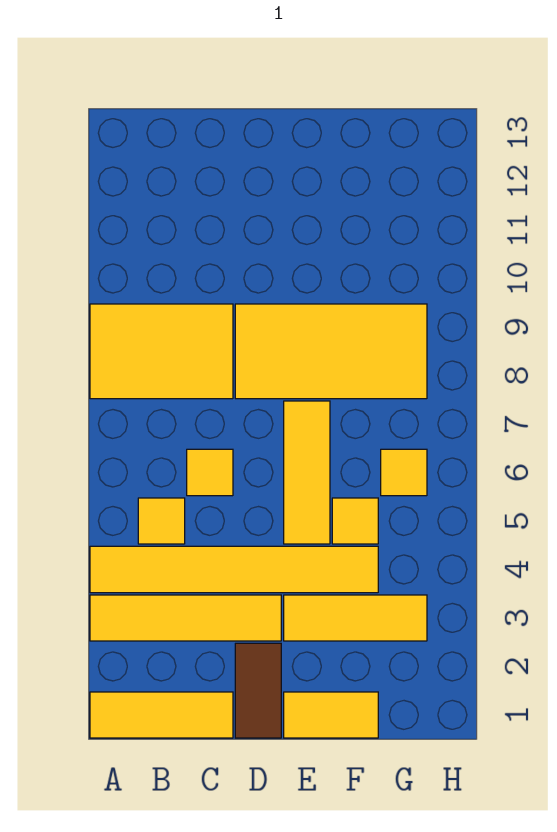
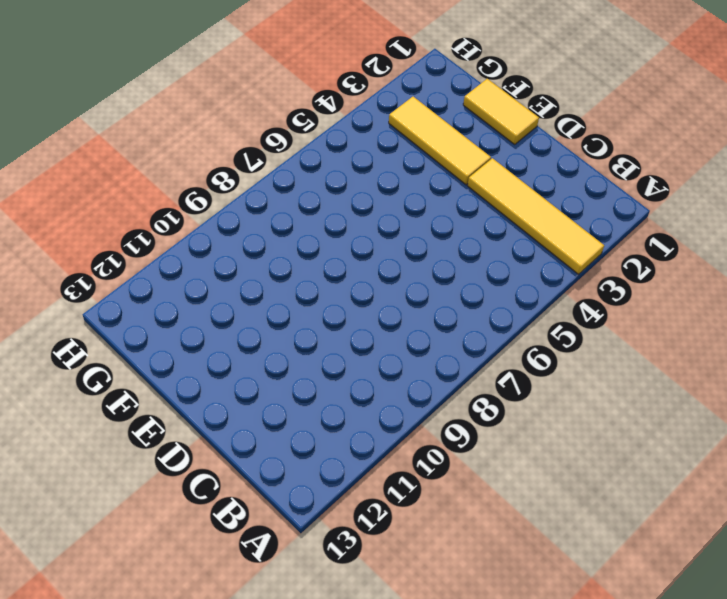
none -> yellow tile A1:C1 level 1
none -> yellow tile A4:F4 level 1
none -> yellow tile A8:C9 level 1

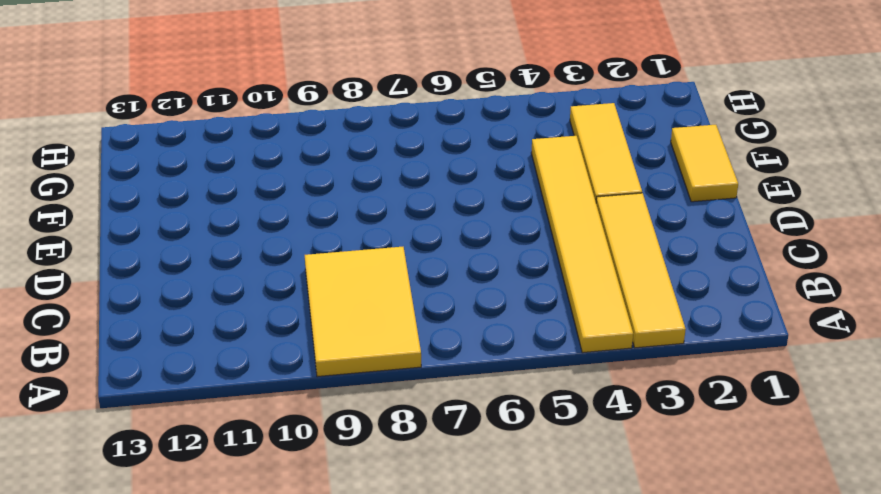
none -> yellow tile A1:C1 level 1
none -> yellow tile B5 level 1
none -> yellow tile C6 level 1

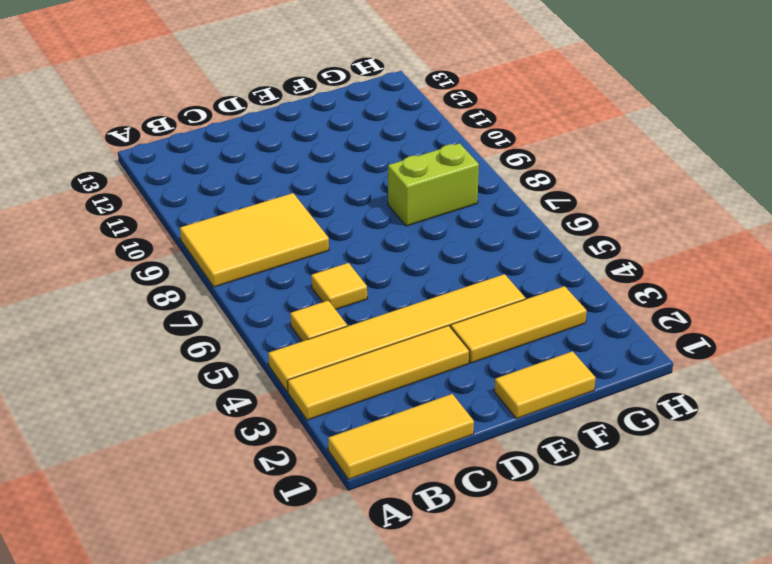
lime brick F8:G8 level 1 -> yellow tile D8:G9 level 1
none -> brown tile D1:D2 level 1
none -> yellow tile E5:E7 level 1
none -> yellow tile F5 level 1

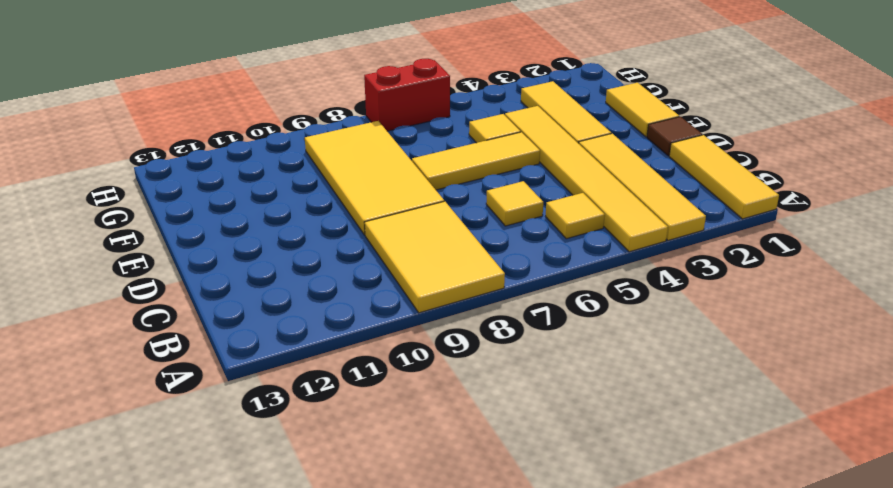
brown tile D1 level 1 -> brown tile D1:D2 level 1
red brick H6:H7 level 1 -> none
none -> yellow tile G6 level 1

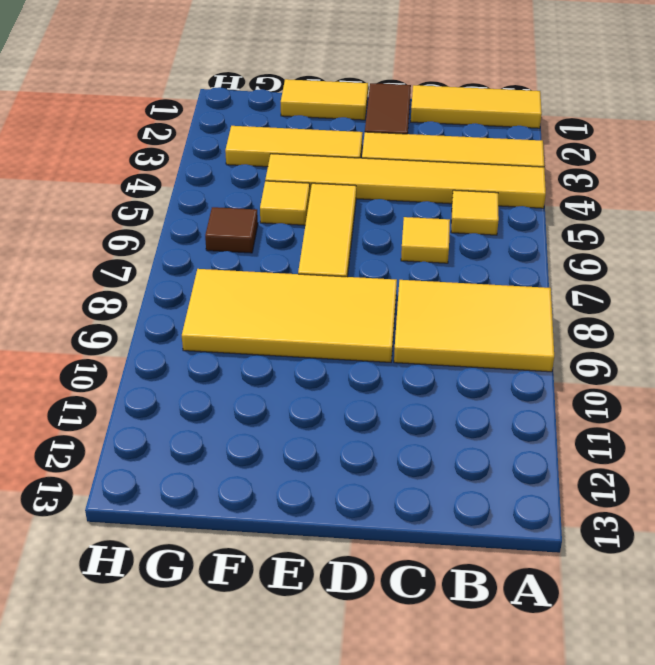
brown tile G6 level 1 -> yellow tile G6 level 1

